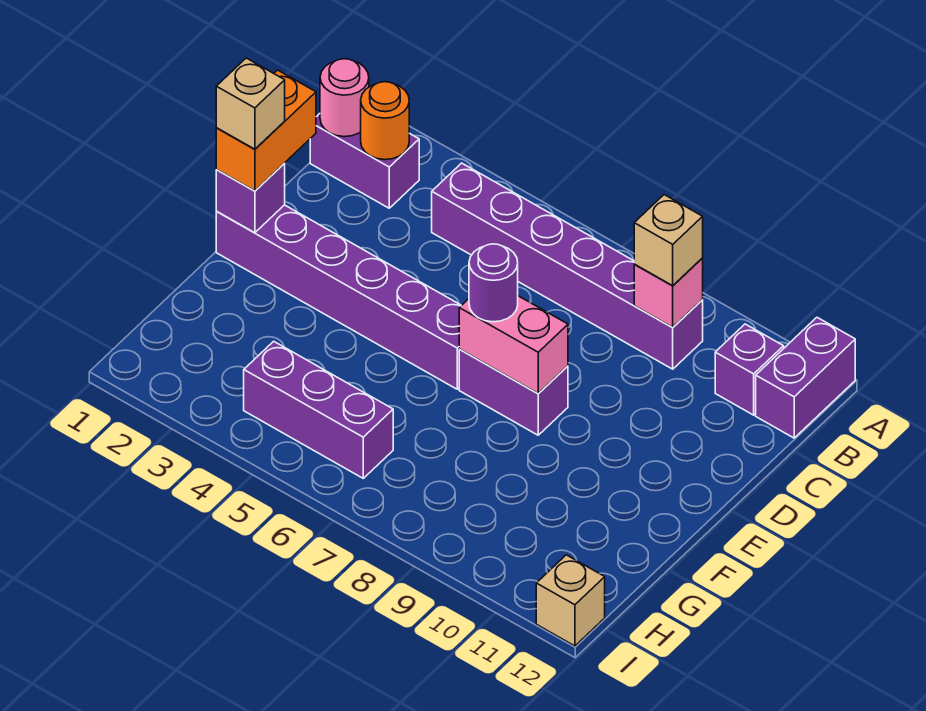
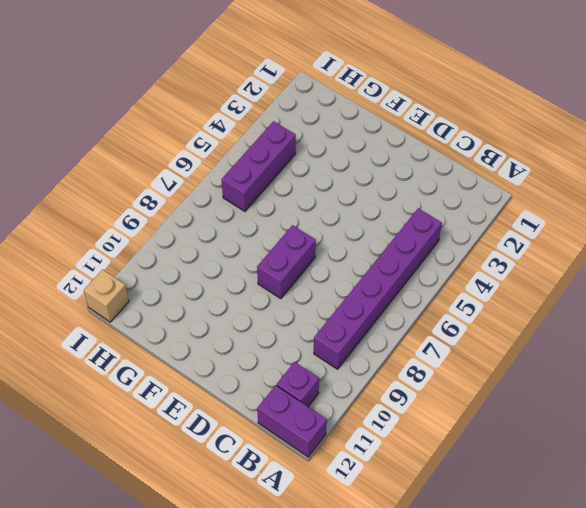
none -> purple brick B1:B2 level 1
none -> purple brick E1:E6 level 1
none -> pink round brick B1 level 2

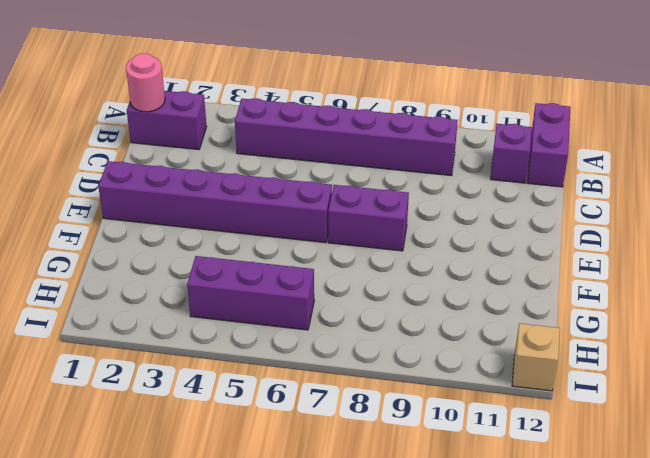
none -> orange round brick B2 level 2
none -> pink brick B9 level 2
none -> purple brick E1 level 2

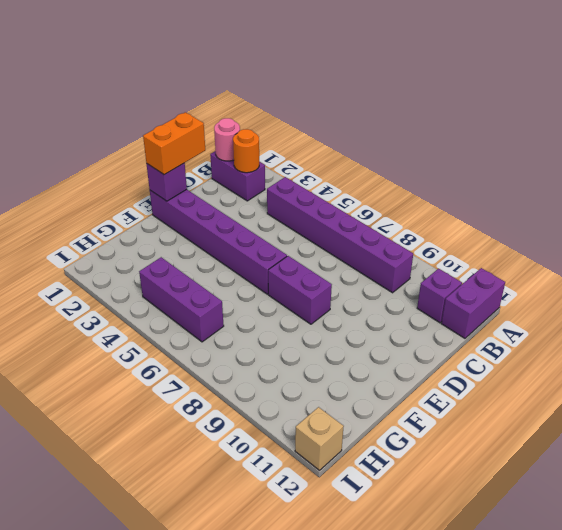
none -> pink brick B9 level 2
none -> pink brick E7:E8 level 2
none -> tan brick B9 level 3

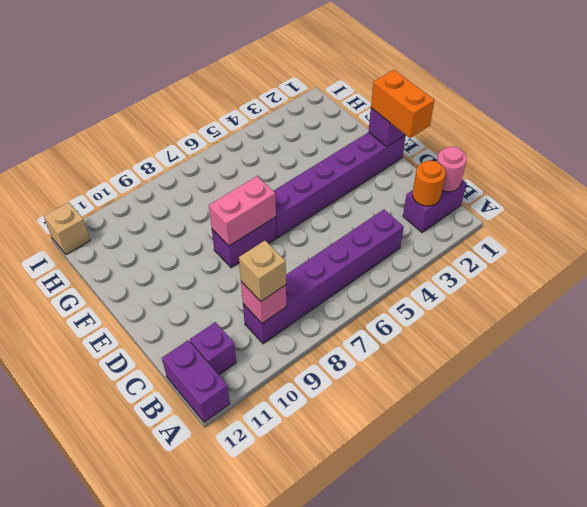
none -> purple brick H4:H6 level 1
none -> purple round brick E7 level 3
none -> tan brick E1 level 4

